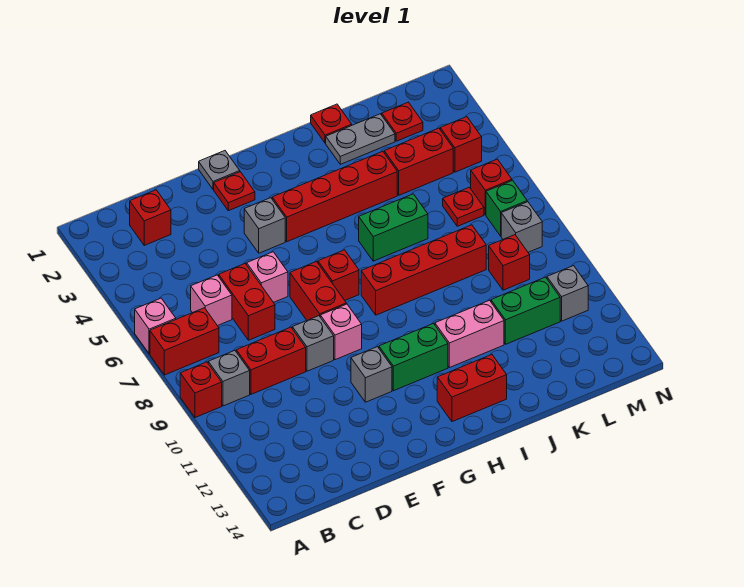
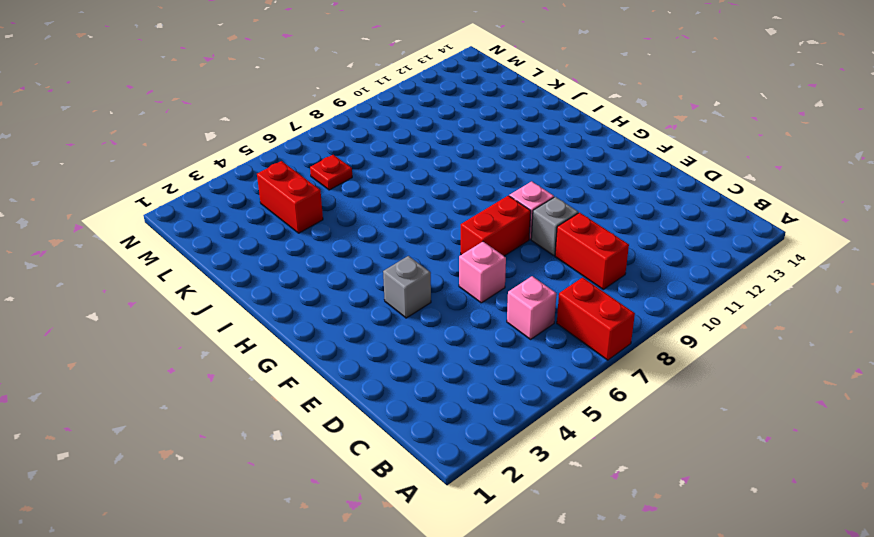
none -> pink brick A6 level 1
none -> red brick A9 level 1
none -> grey brick B9 level 1
none -> red brick C2 level 1

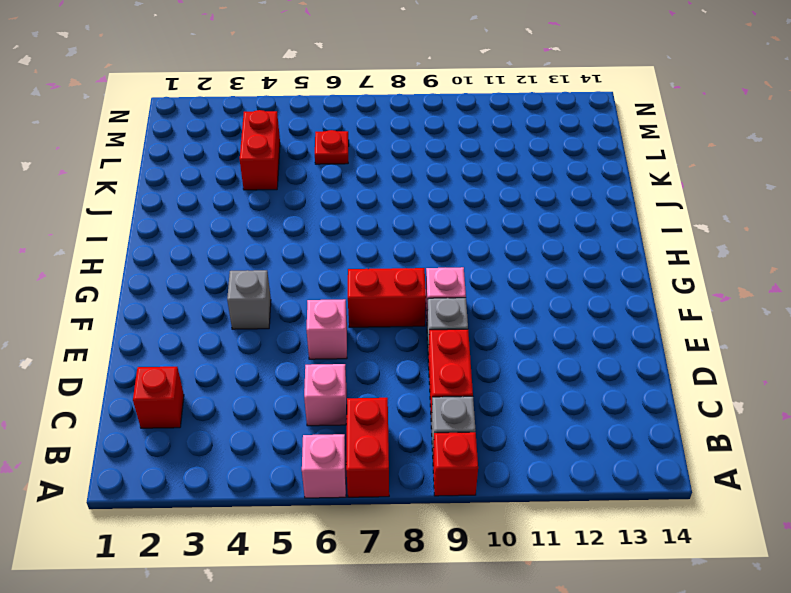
none -> red brick D6:D7 level 1
none -> grey plate F1 level 1
none -> red plate F2 level 1
none -> grey brick F11 level 1

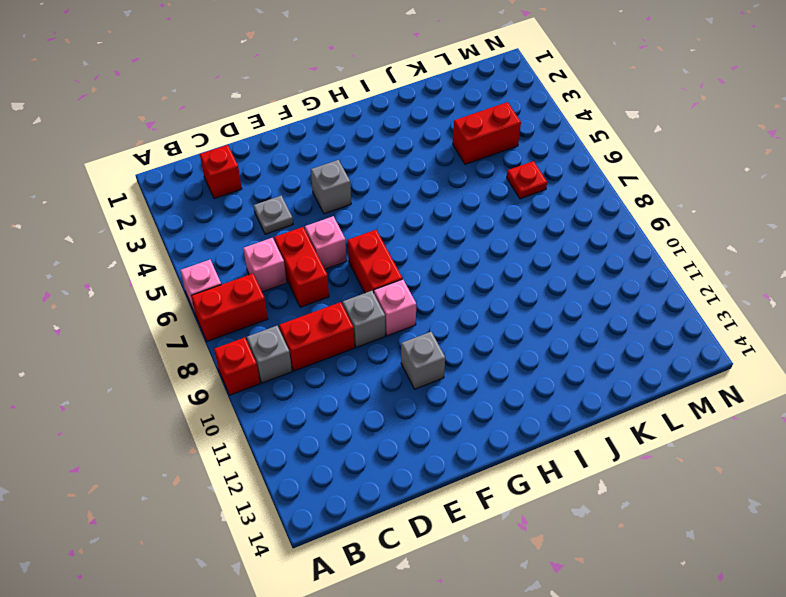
grey plate D4 level 1 -> grey plate F1 level 1
none -> red plate F2 level 1
none -> red brick G4:J4 level 1
none -> red brick G7 level 1
none -> green brick G11:H11 level 1

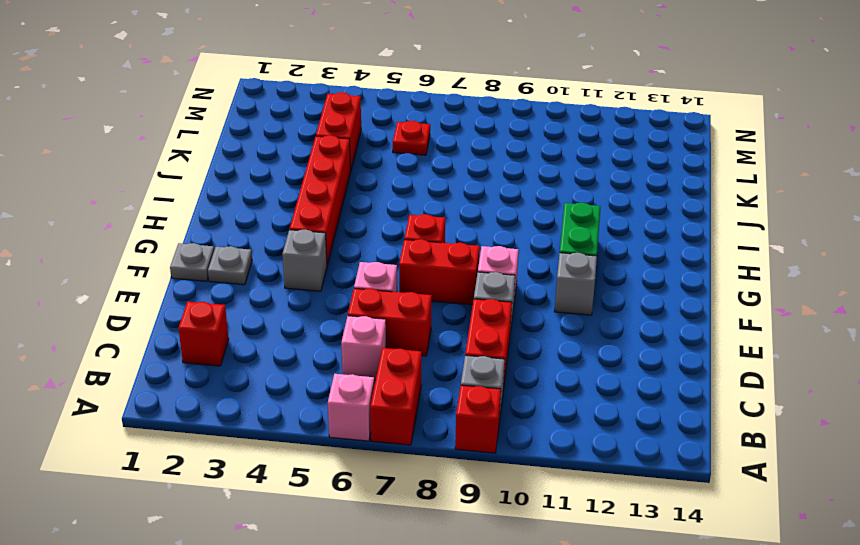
grey plate F2 level 1 -> red plate F2 level 1
none -> red brick H8:K8 level 1
none -> red brick H13:I13 level 1
none -> green brick I6:J6 level 1
none -> pink brick I11:J11 level 1

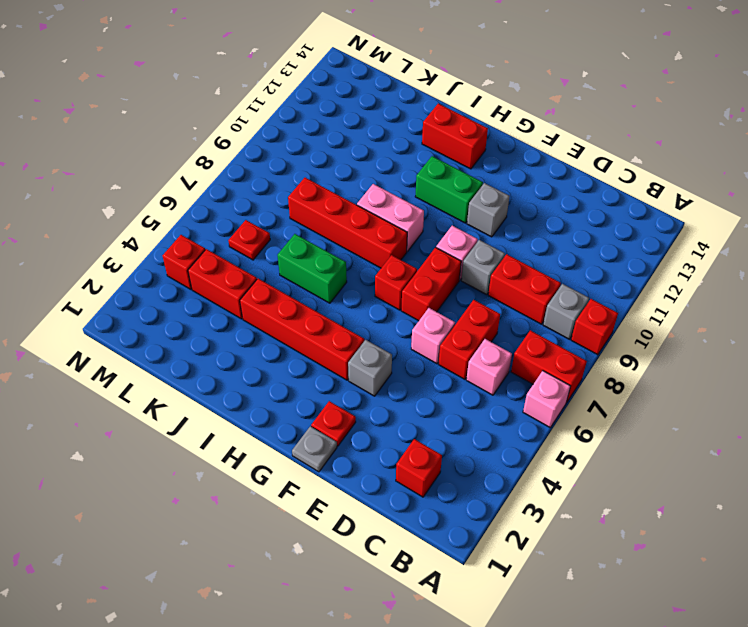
pink brick H9:I9 level 1 -> pink brick I11:J11 level 1
none -> red plate J1 level 1
none -> grey plate J2:K2 level 1
none -> green brick K11:L11 level 1
none -> red plate L2 level 1

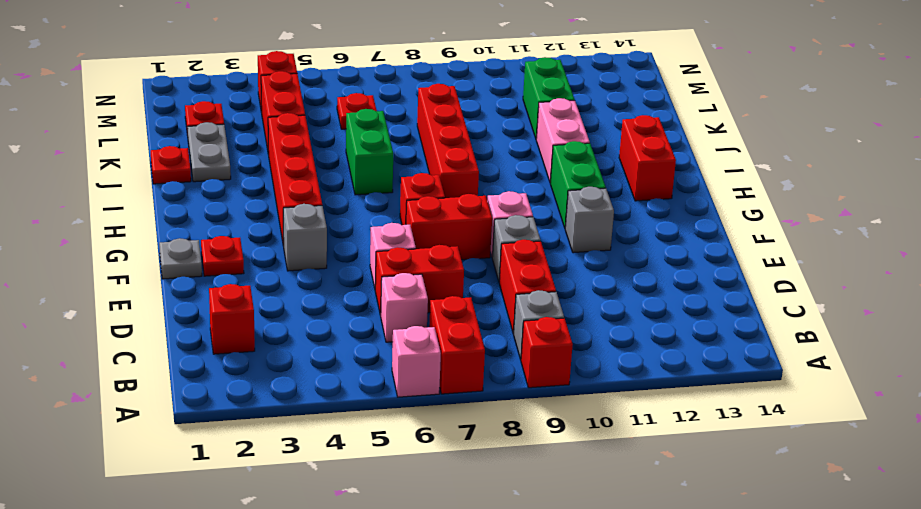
none -> red brick L9 level 1
none -> red brick M6 level 1
none -> green brick M7 level 1
none -> grey brick M8 level 1

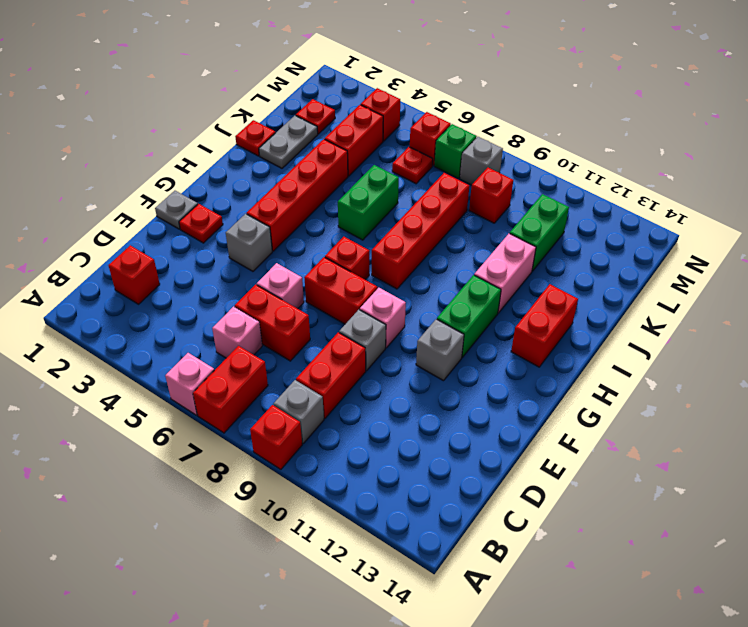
none -> grey brick M11 level 1

